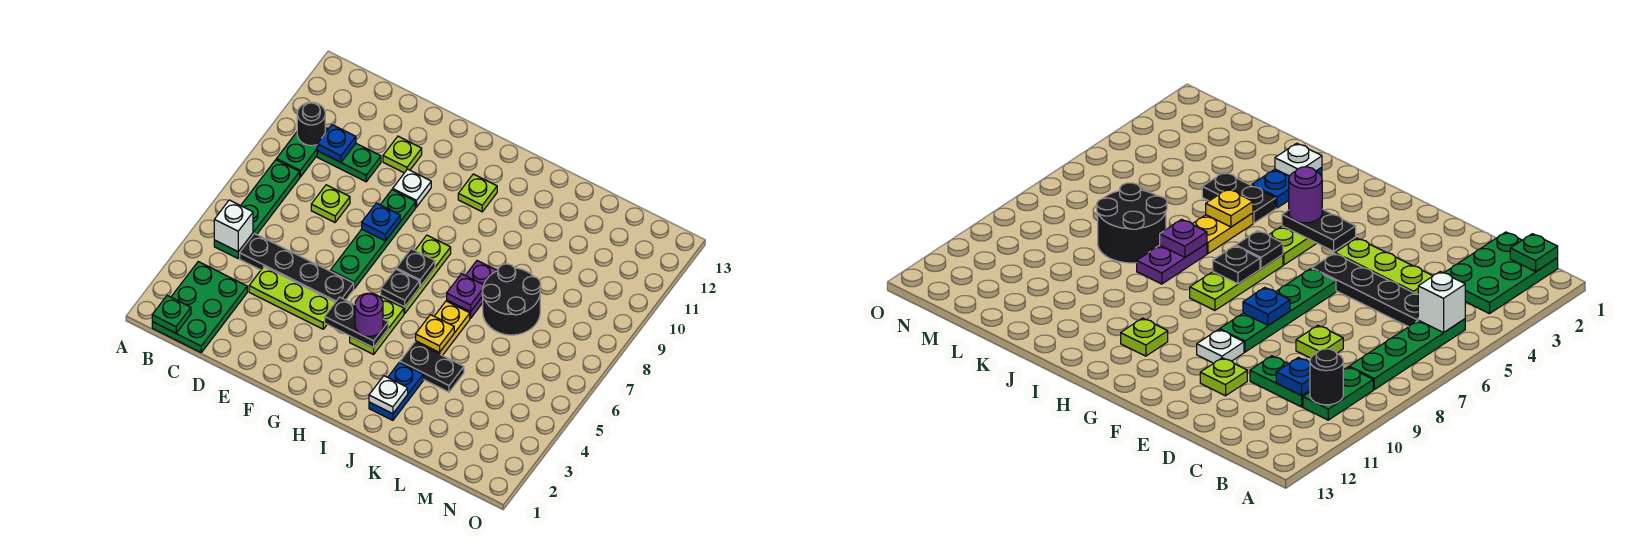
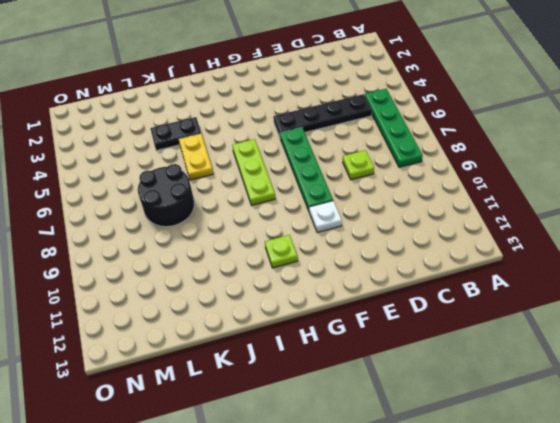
none -> green plate B1:C3 level 1
none -> green plate B9:B10 level 1
none -> green plate C10:D10 level 1
none -> lime plate D4:F4 level 1

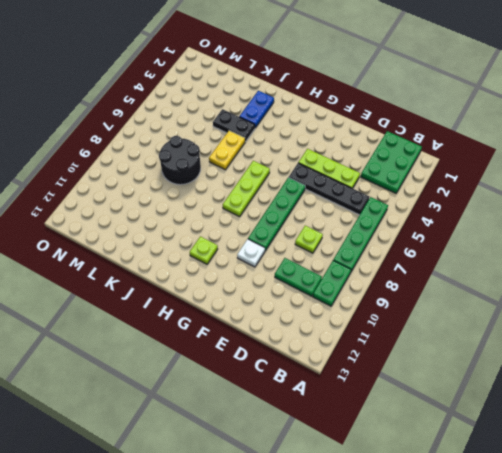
none -> lime plate E11 level 1
none -> lime plate H4:H5 level 1
none -> purple plate J7:J8 level 1
none -> green plate B1 level 2

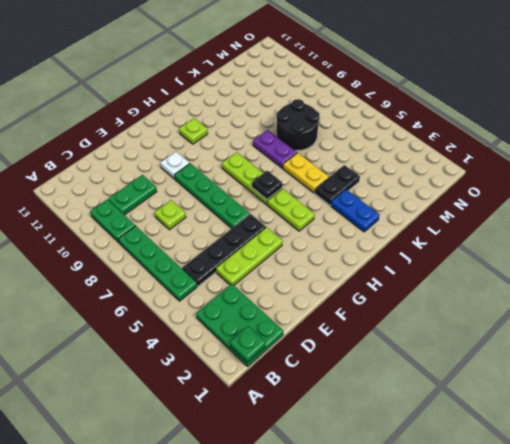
none -> lime plate E11 level 1
none -> white brick B5 level 2
none -> black round brick B10 level 2
none -> blue plate C10 level 2

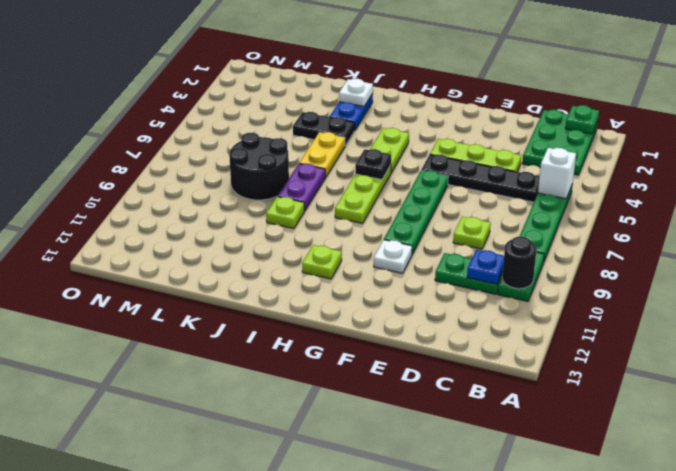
lime plate J9 level 1 -> lime plate E11 level 1
none -> blue plate F8 level 2
none -> black plate G4:H4 level 2
none -> black plate H7 level 2
none -> yellow plate J5 level 2

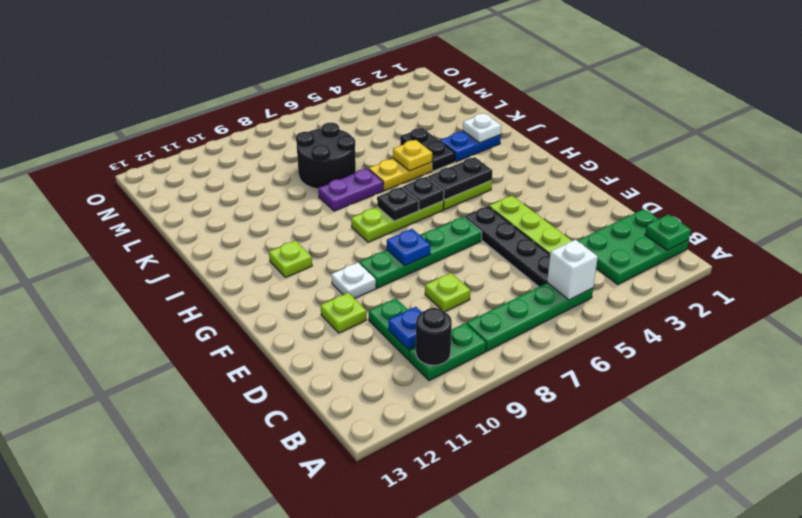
black plate H4:H5 level 2 -> black plate G4:H4 level 2
none -> purple plate J7 level 2
none -> purple round brick H4 level 3

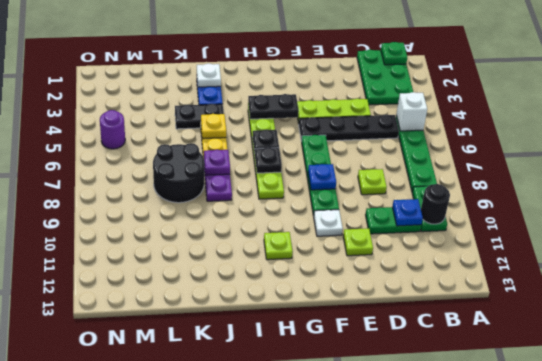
purple round brick N5 level 1 -> purple round brick H4 level 3

